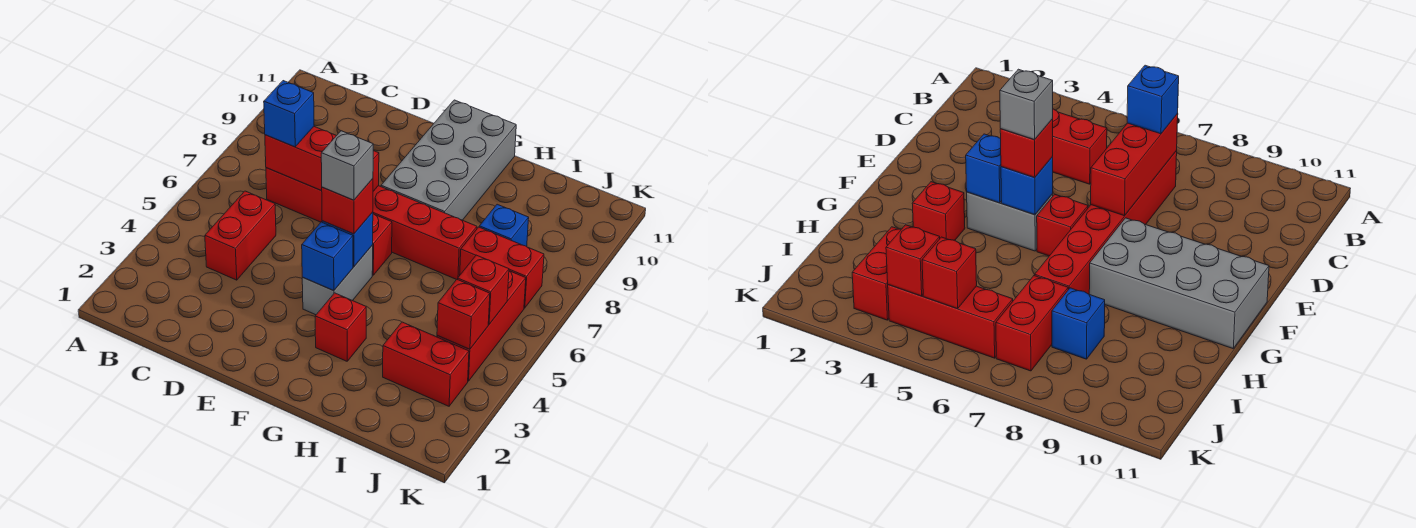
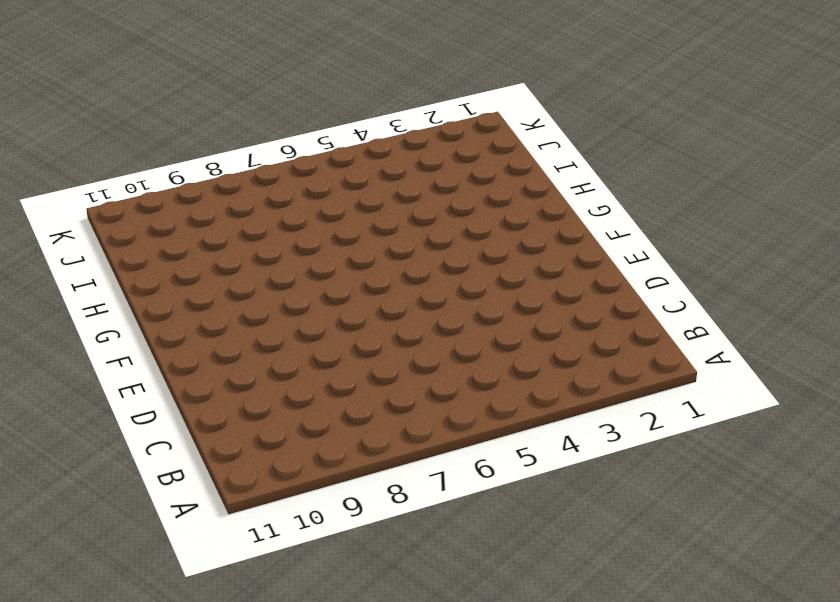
none -> red brick C4:C5 level 1
none -> red brick C7:H7 level 1
none -> grey brick F4:F5 level 1

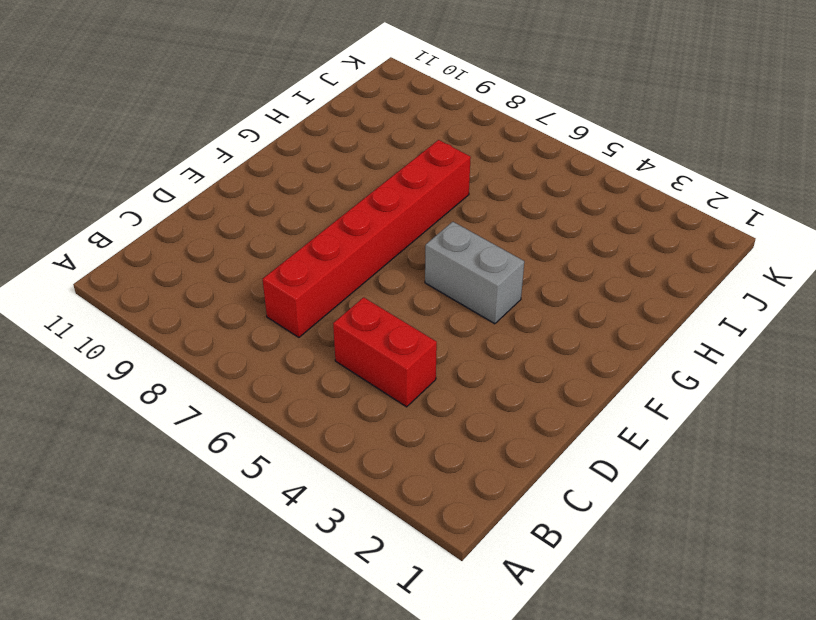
none -> red brick F6 level 1
none -> grey brick F8:G11 level 1
none -> red brick G3 level 1

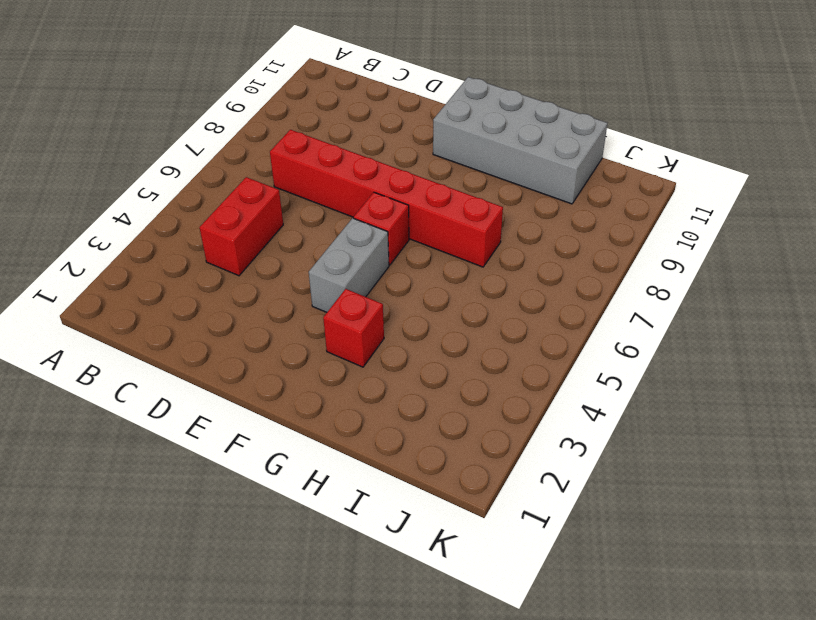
grey brick F10:I11 level 1 -> grey brick F8:G11 level 1
none -> red brick I3:J3 level 1
none -> red brick I7:J7 level 1
none -> blue brick I8 level 1

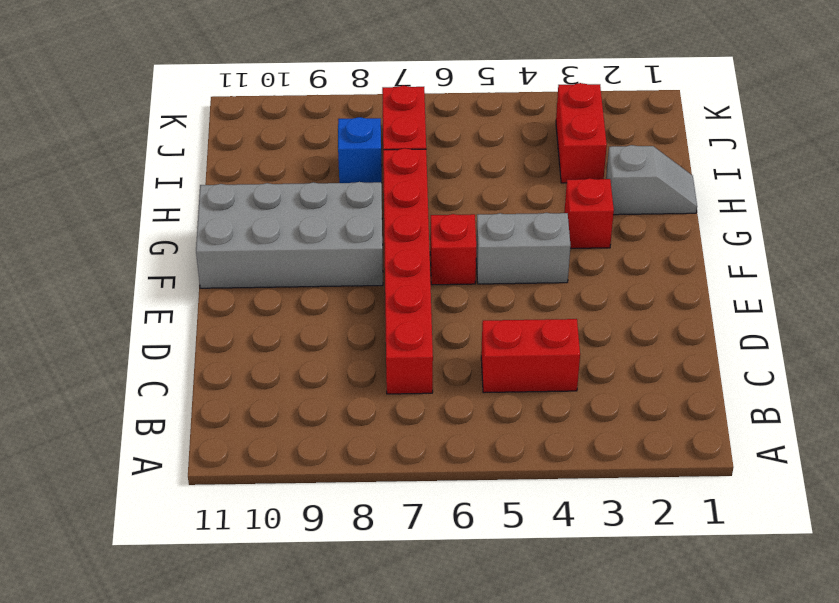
grey slope H1:H2 level 1 top 2 -> none
none -> red brick J4:J6 level 1
none -> red brick C7:E7 level 2
none -> blue brick F4 level 2

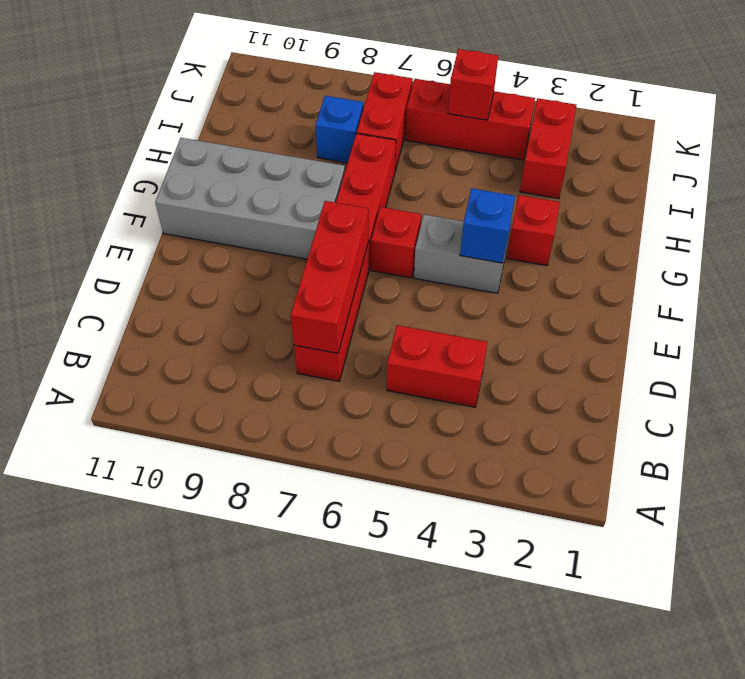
none -> blue brick F5 level 2
none -> red brick J4 level 2
none -> blue brick C7 level 3

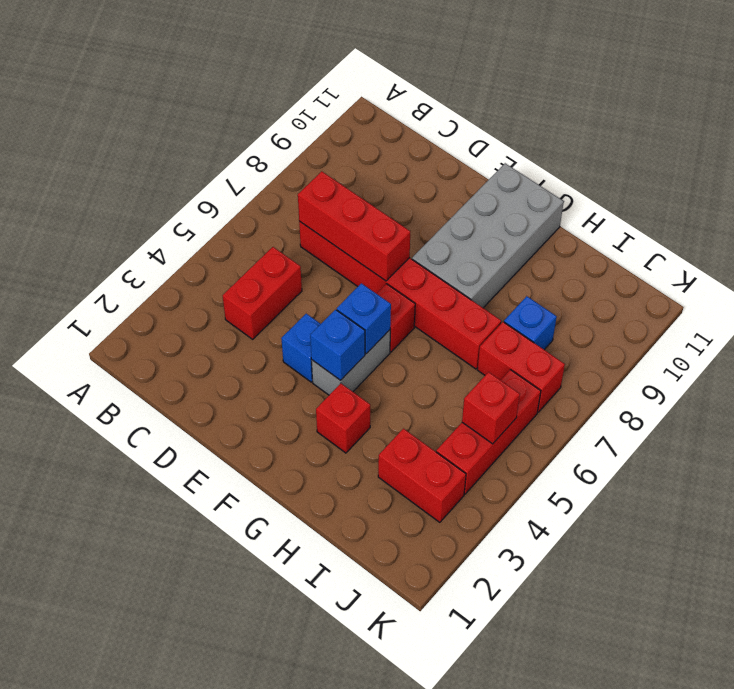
blue brick E4 level 1 -> blue brick C7 level 3
none -> red brick J4 level 2
none -> red brick F5 level 3
none -> grey brick F5 level 4

